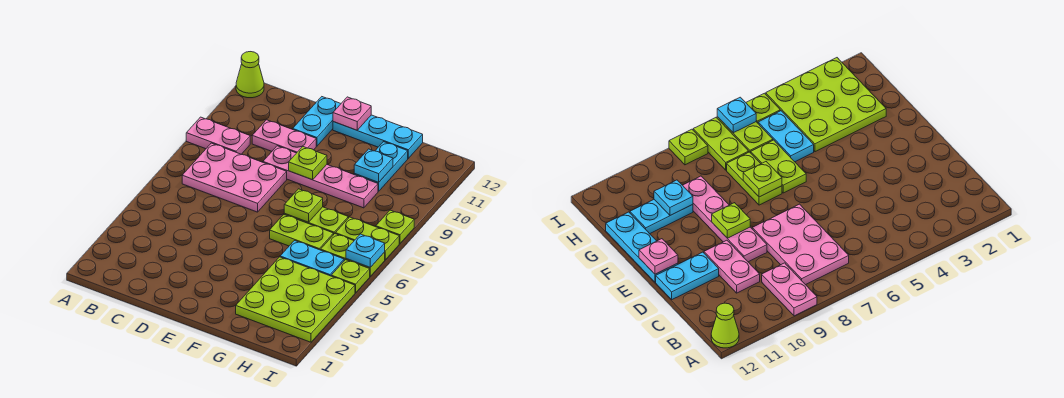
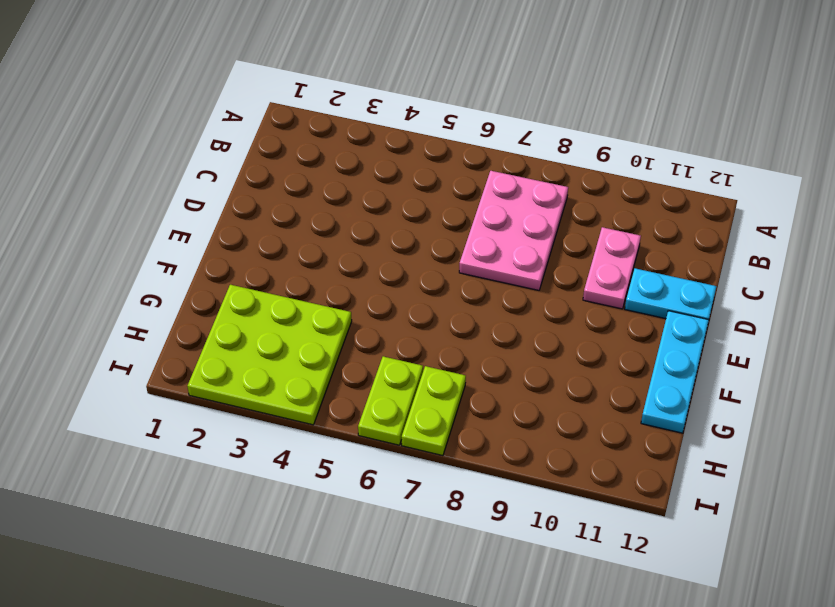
none -> pink plate A9:B9 level 1
none -> lime cone A12 level 1
none -> pink plate D9:G9 level 1

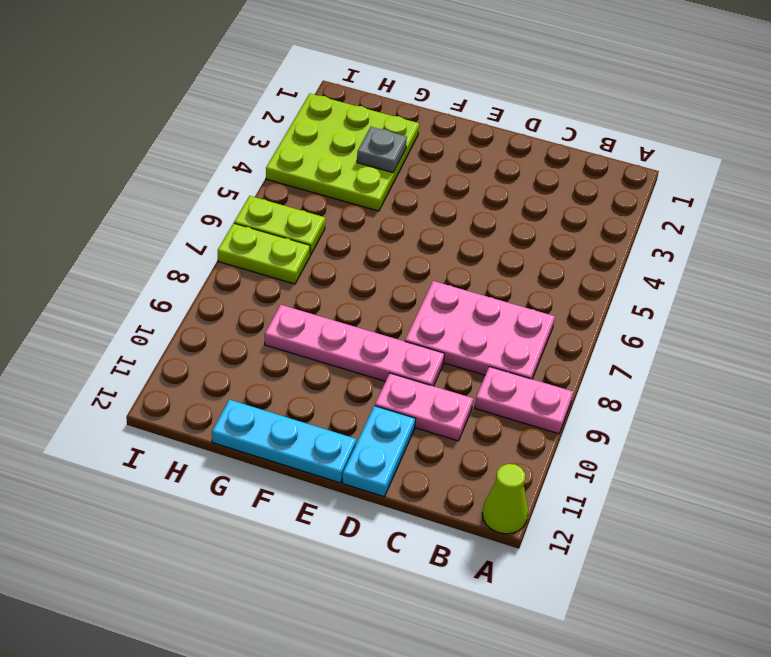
grey plate G3 level 2 -> none
none -> lime plate F6:G6 level 1
none -> lime plate F7:G7 level 1
none -> cyan plate G5:H5 level 1

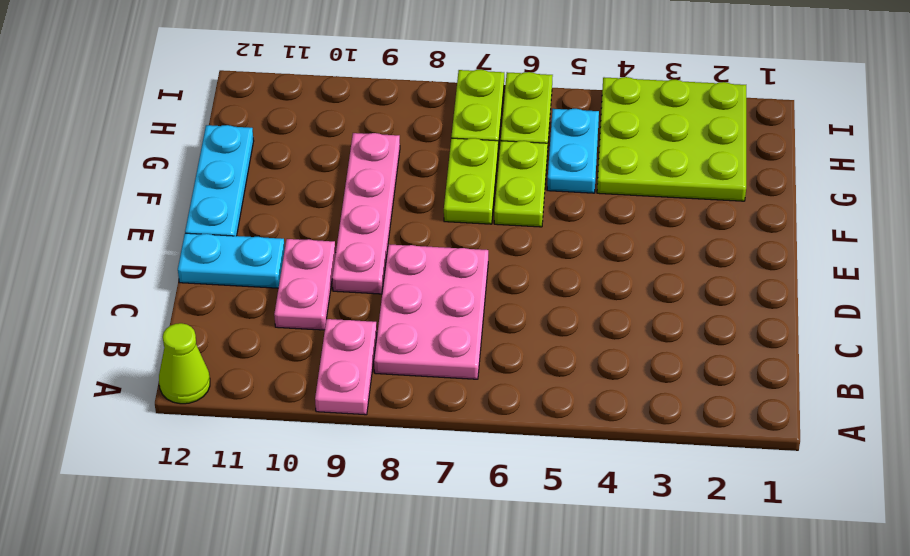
none -> cyan plate G10:G11 level 1
none -> lime plate I5 level 1
none -> lime plate I8 level 1

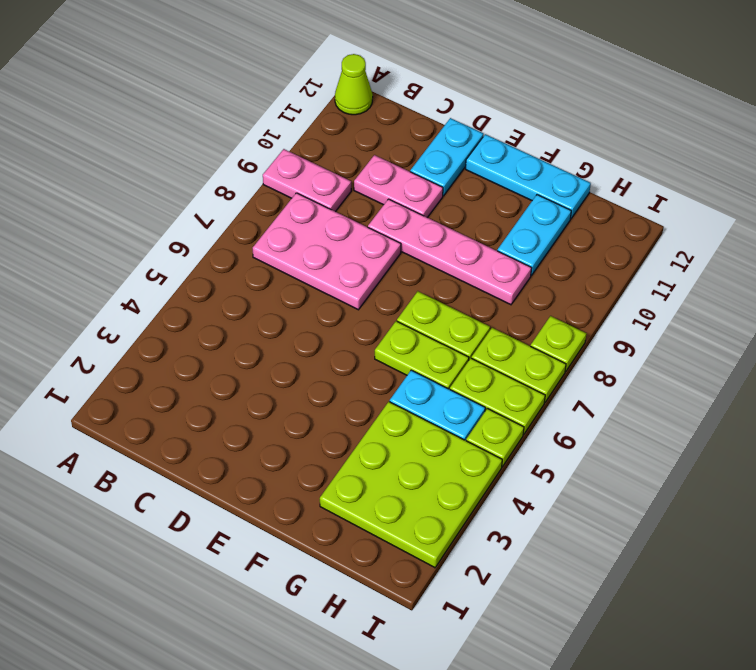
none -> lime plate E9 level 2
none -> pink plate E12 level 2
none -> lime plate F7 level 2

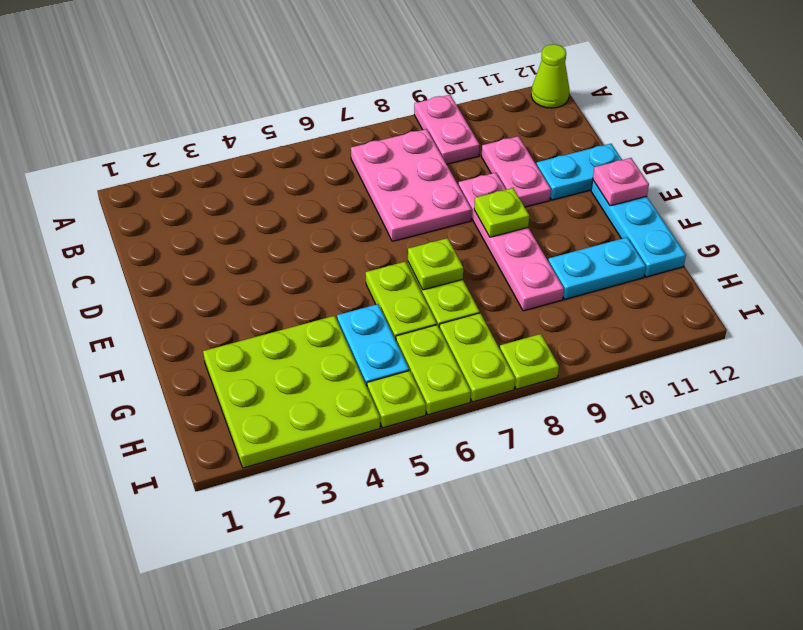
none -> cyan plate G10 level 2
none -> cyan plate I6 level 2

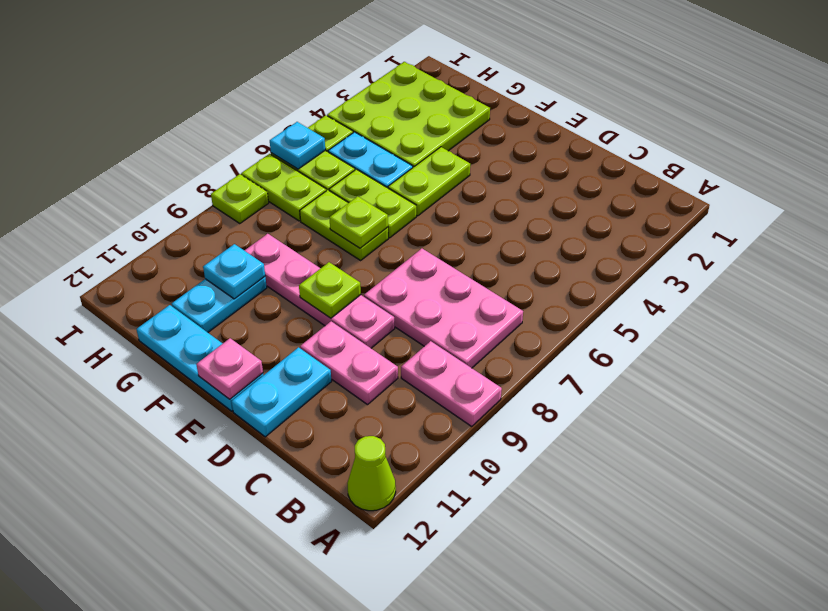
lime plate F4:F5 level 1 -> none

